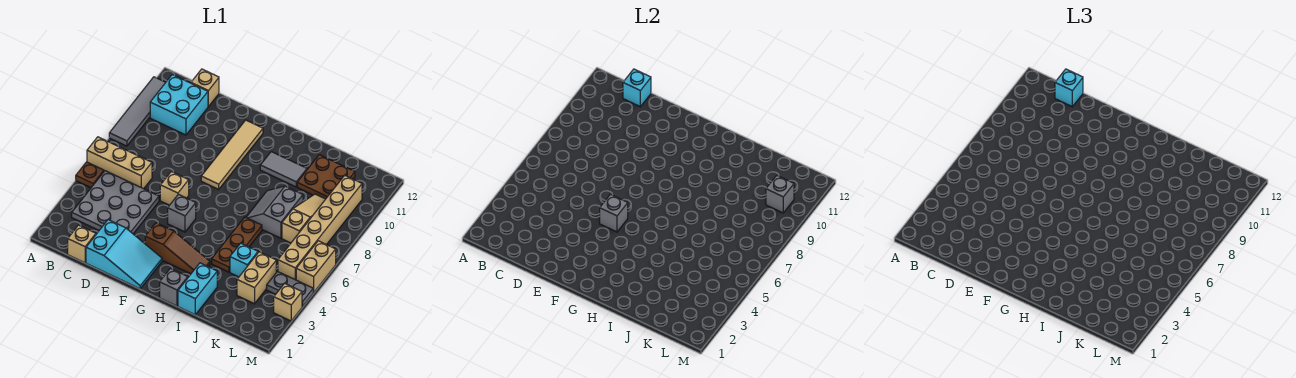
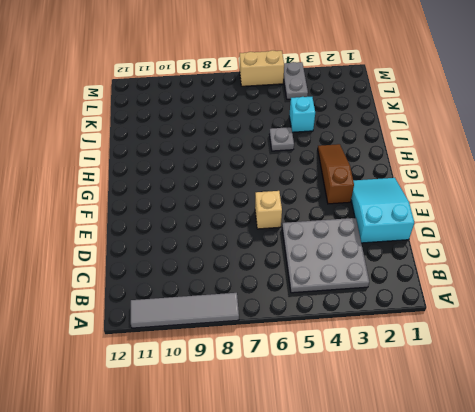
grey plate I5 level 1 -> brown plate I4:I6 level 1
none -> brown plate A5 level 1
none -> tan brick A6:C6 level 1
none -> cyan brick B10:C11 level 1

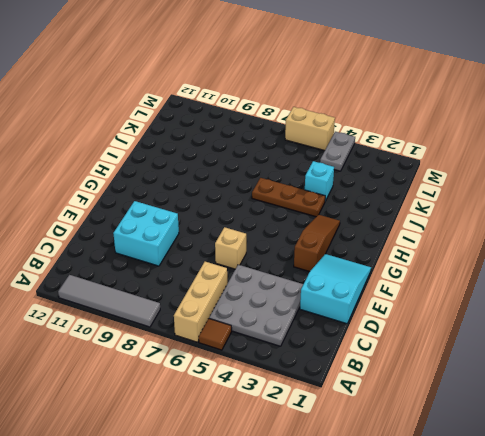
brown tile A5 level 1 -> brown plate A5 level 1
cyan brick D9:E10 level 1 -> cyan brick B10:C11 level 1
none -> tan brick C1 level 1
none -> tan brick C12 level 1
none -> grey brick F5 level 1

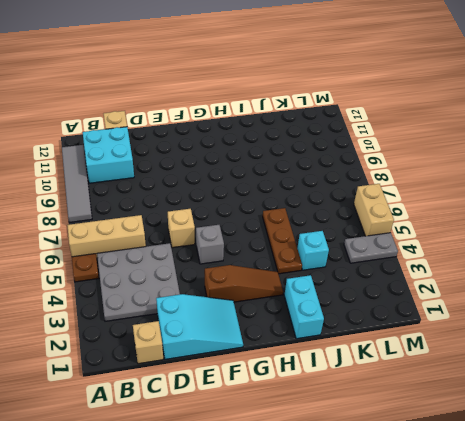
none -> tan tile F8:F11 level 1
none -> grey brick H1 level 1
none -> grey tile H10:I10 level 1

